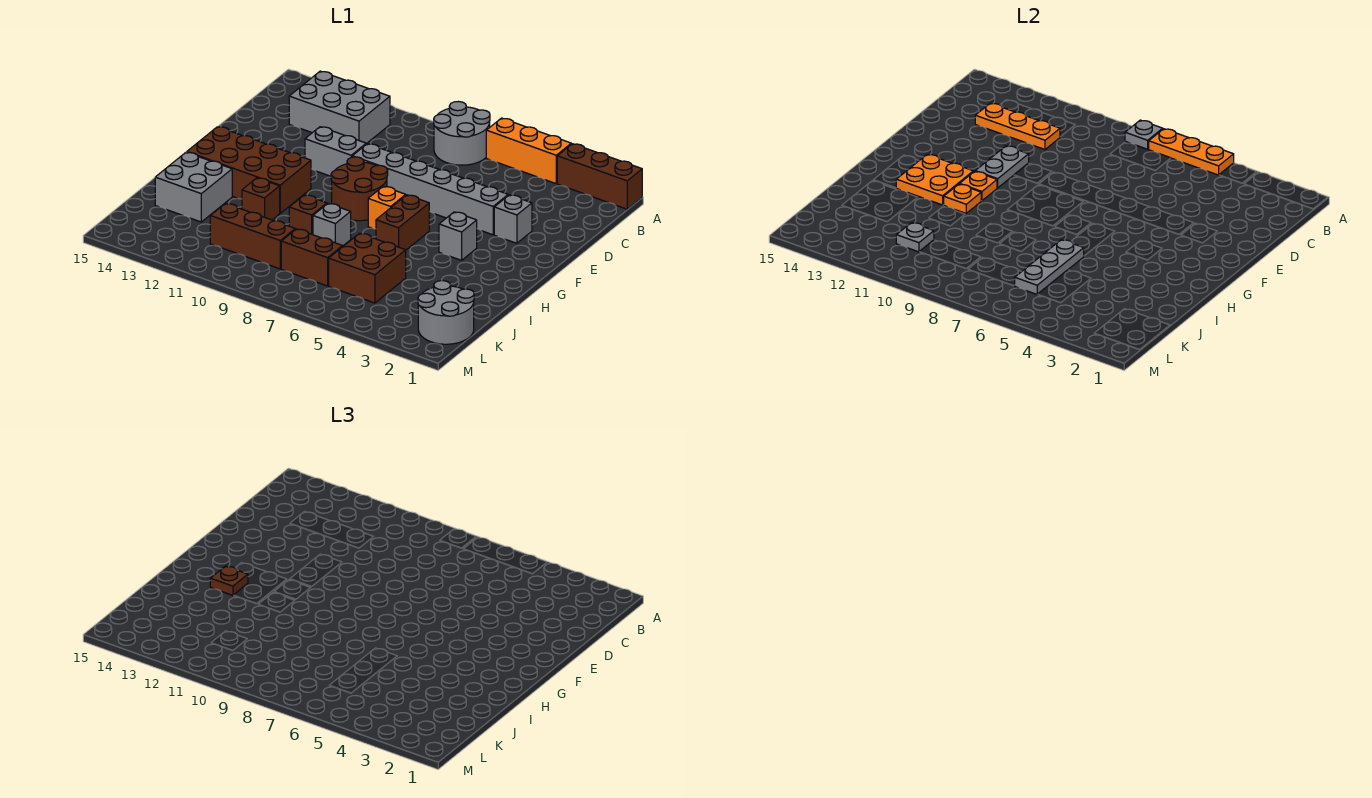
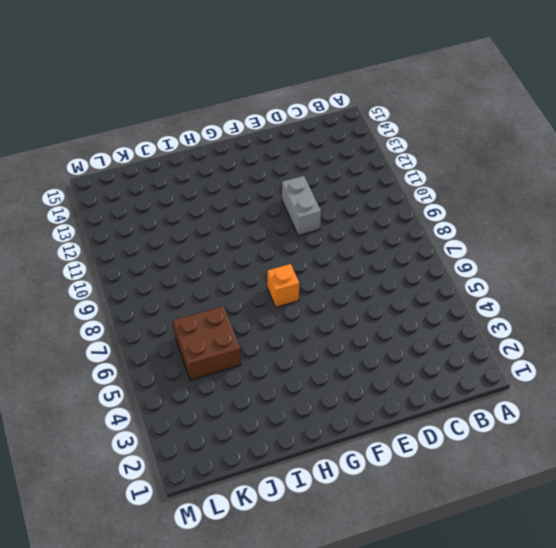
none -> brown brick A1:A3 level 1
none -> orange brick A4:A6 level 1
none -> grey round brick A7:B8 level 1
none -> grey brick B11:C13 level 1

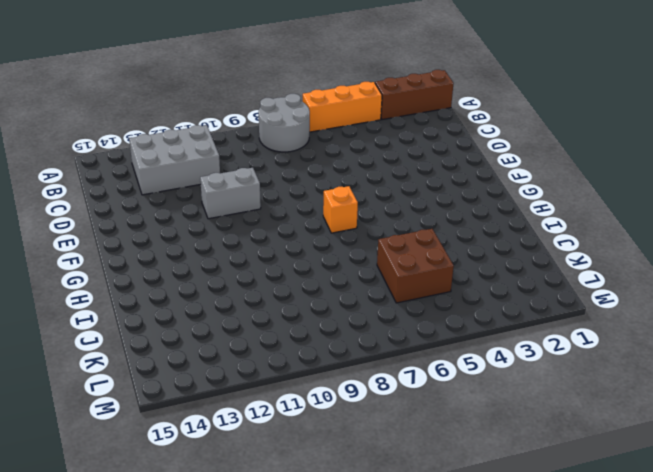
none -> grey brick E3 level 1
none -> grey brick E4:E9 level 1
none -> brown round brick F8:G9 level 1
none -> grey brick G4 level 1

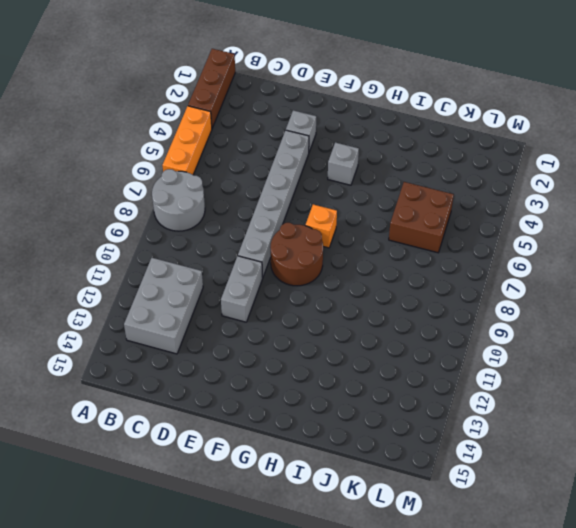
none -> brown brick G6:H6 level 1
none -> brown brick G11:H14 level 1
none -> grey brick I8 level 1
none -> brown brick I9 level 1

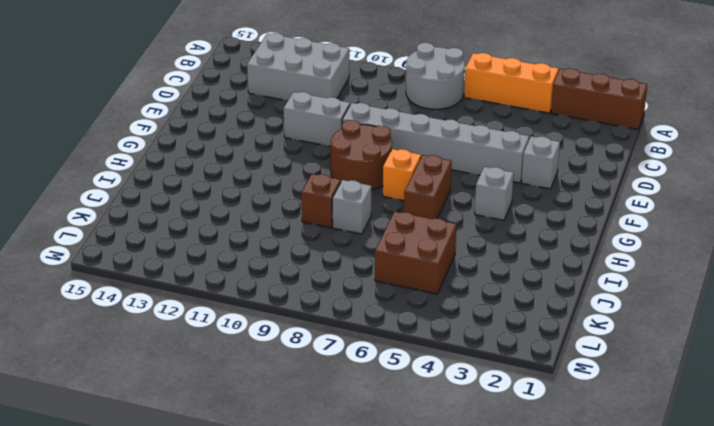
none -> brown brick G11:H14 level 1
none -> brown brick I11 level 1
none -> grey brick I13:J14 level 1
none -> grey round brick K1:L2 level 1

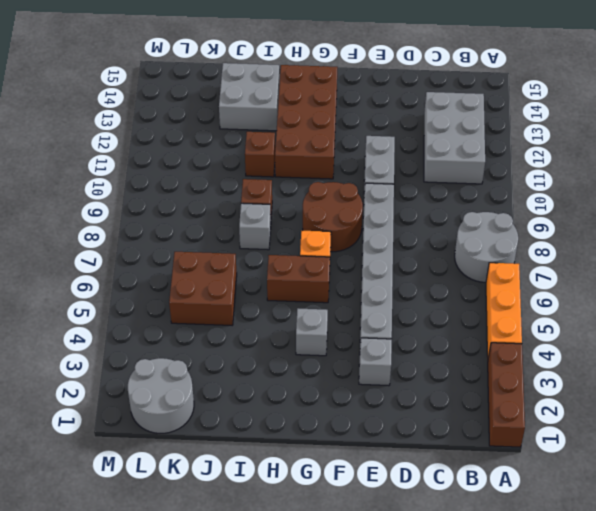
none -> brown brick K7:K8 level 1
none -> brown brick K9:K11 level 1
none -> orange plate A5:A7 level 2
none -> grey plate A8 level 2

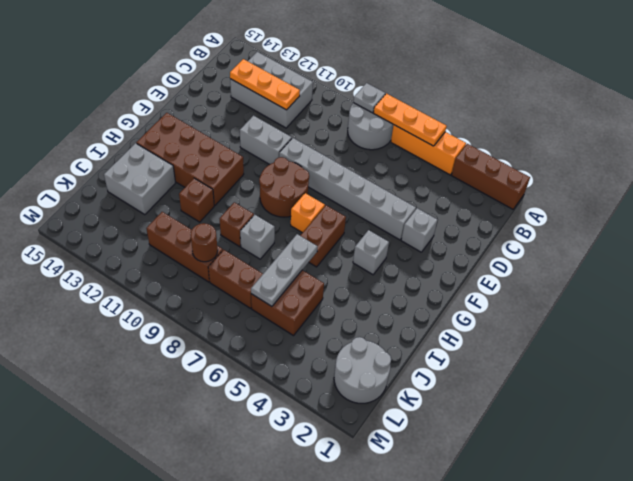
brown round brick K9 level 2 -> none
none -> grey plate E11:F11 level 2
none -> orange plate G11 level 2
none -> orange plate G12:H13 level 2
none -> orange plate H11 level 2

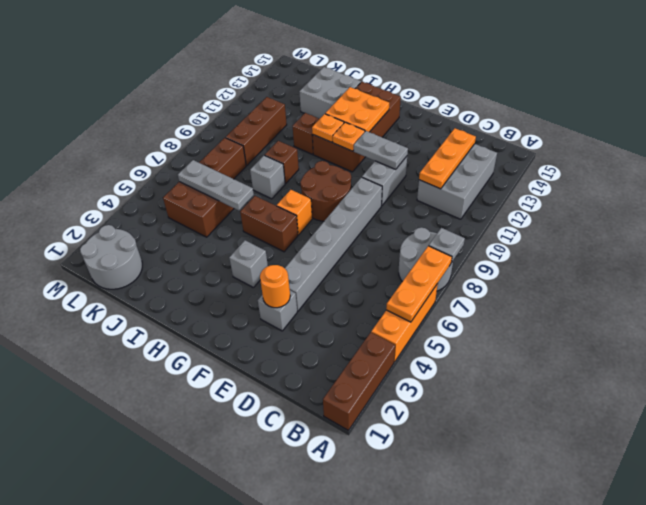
orange round brick E3 level 2 -> none
none -> grey plate K11 level 2
none -> brown plate H13 level 3

